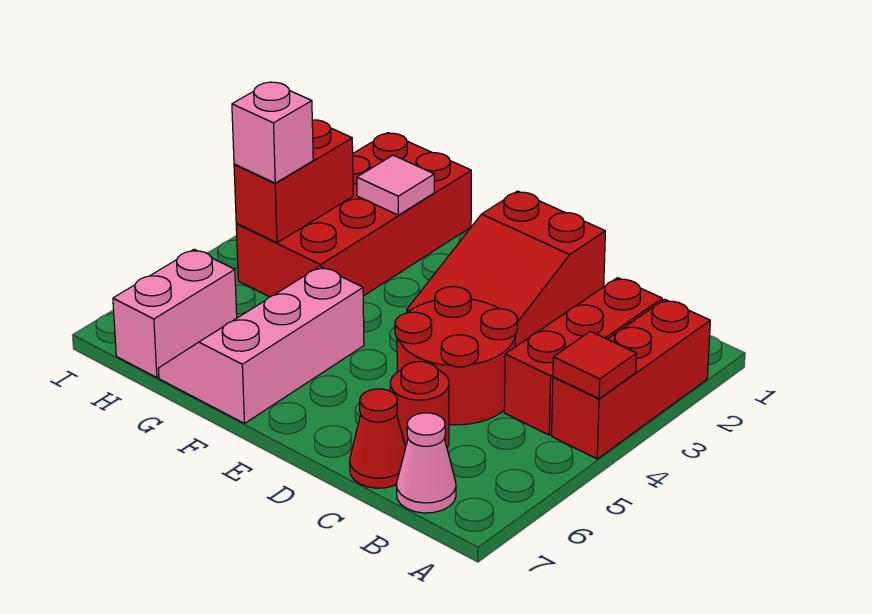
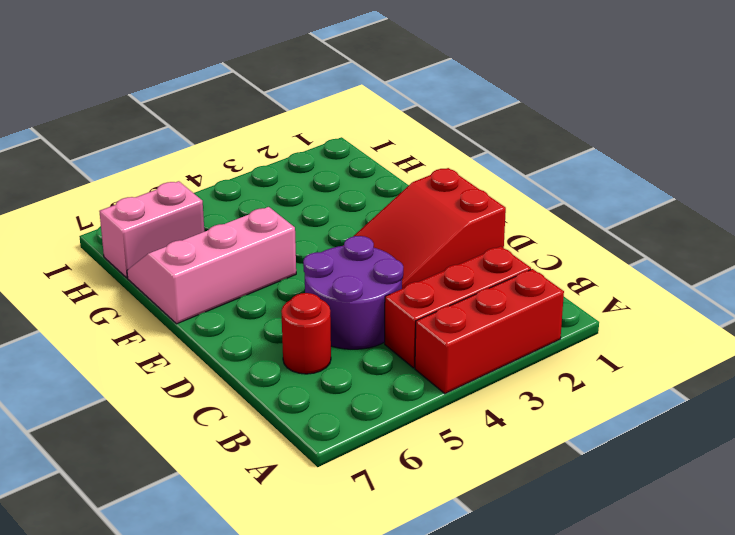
purple round brick C4:D5 level 1 -> red round brick C4:D5 level 1
none -> pink cone B7 level 1
none -> red cone C7 level 1
none -> red brick G1:H4 level 1

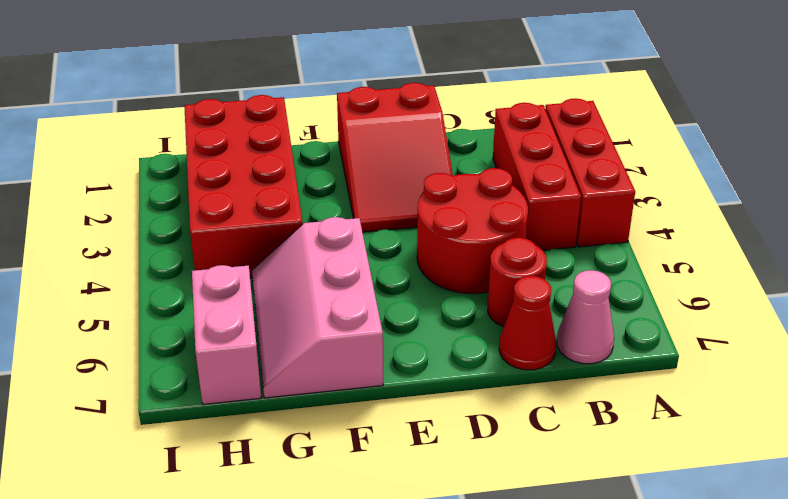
none -> red tile A4 level 2
none -> pink tile G2 level 2
none -> red brick H3:H4 level 2

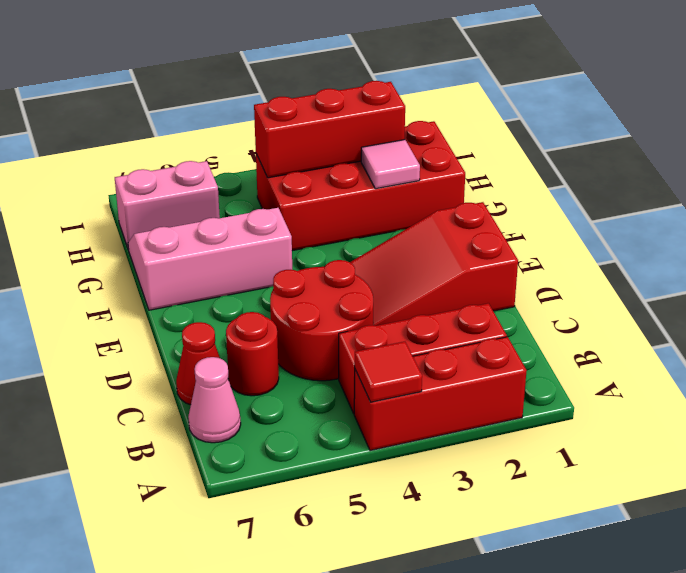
red brick H2:H4 level 2 -> red brick H3:H4 level 2
none -> pink brick H4 level 3

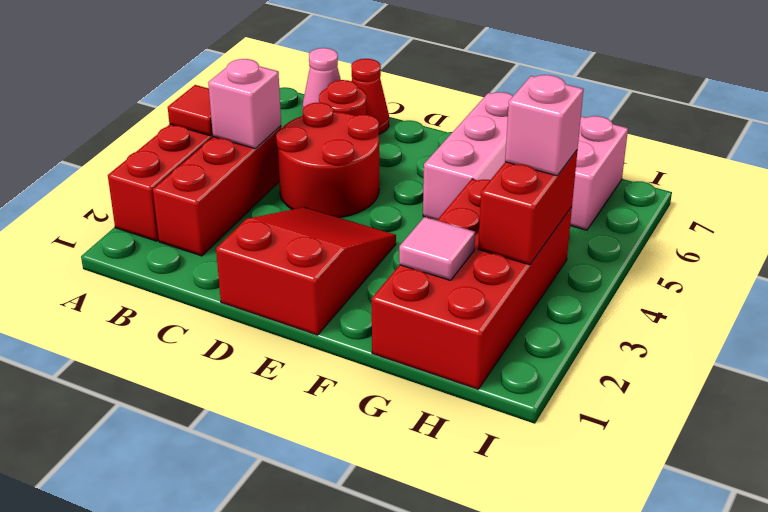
pink brick B4 level 2 -> none

